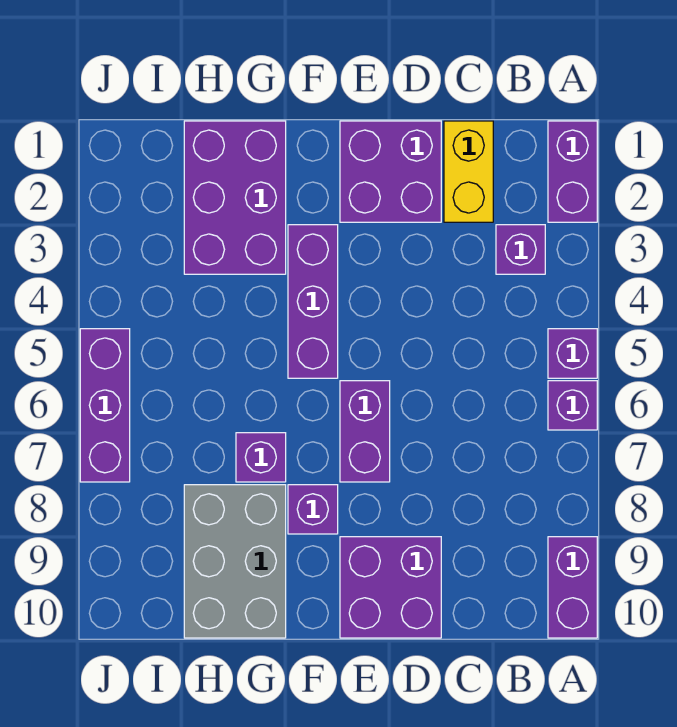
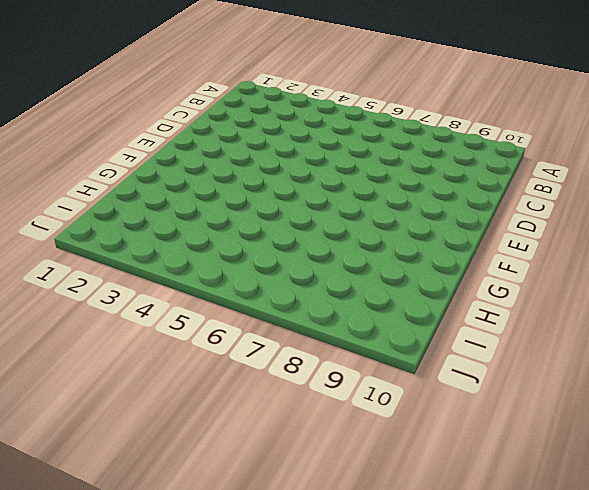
none -> purple brick A1:A2 level 1
none -> purple brick A5 level 1
none -> purple brick A6 level 1

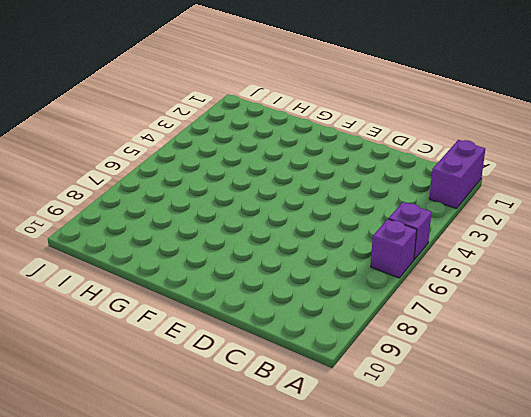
none -> purple brick A9:A10 level 1
none -> purple brick B3 level 1
none -> yellow brick C1:C2 level 1

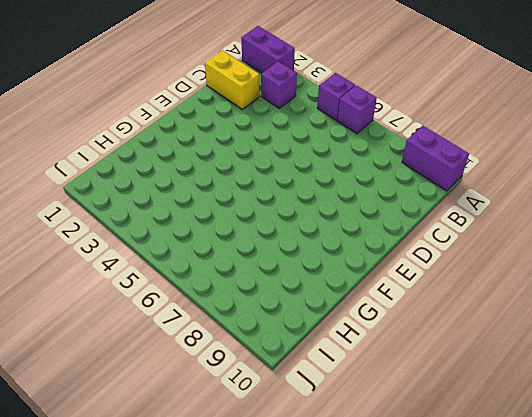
none -> purple brick D1:E2 level 1
none -> purple brick D9:E10 level 1
none -> purple brick E6:E7 level 1

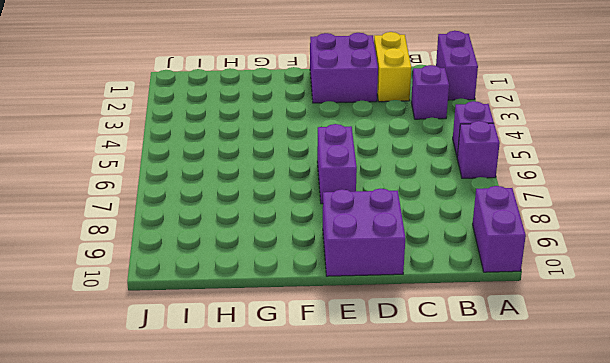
none -> purple brick F3:F5 level 1
none -> purple brick F8 level 1
none -> purple brick G1:H3 level 1

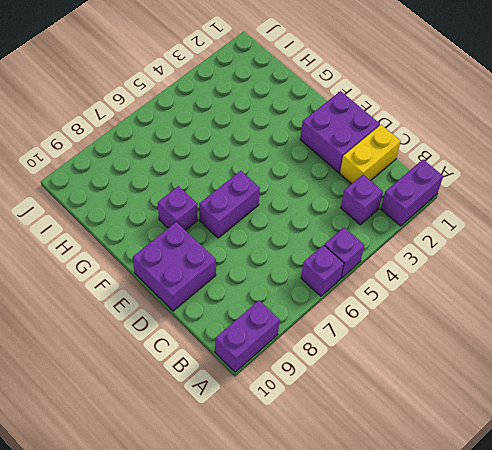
none -> purple brick F3:F5 level 1
none -> purple brick G1:H3 level 1
none -> purple brick G7 level 1

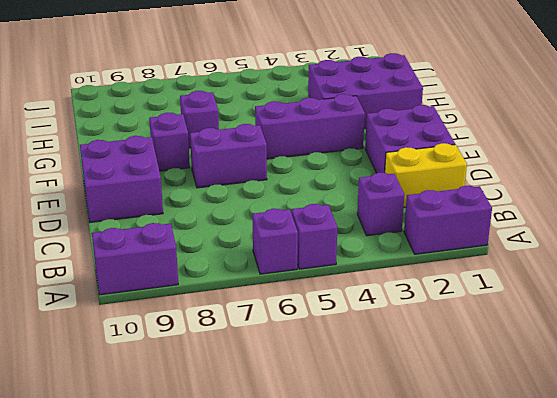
none -> grey brick G8:H10 level 1
none -> purple brick J5:J7 level 1

